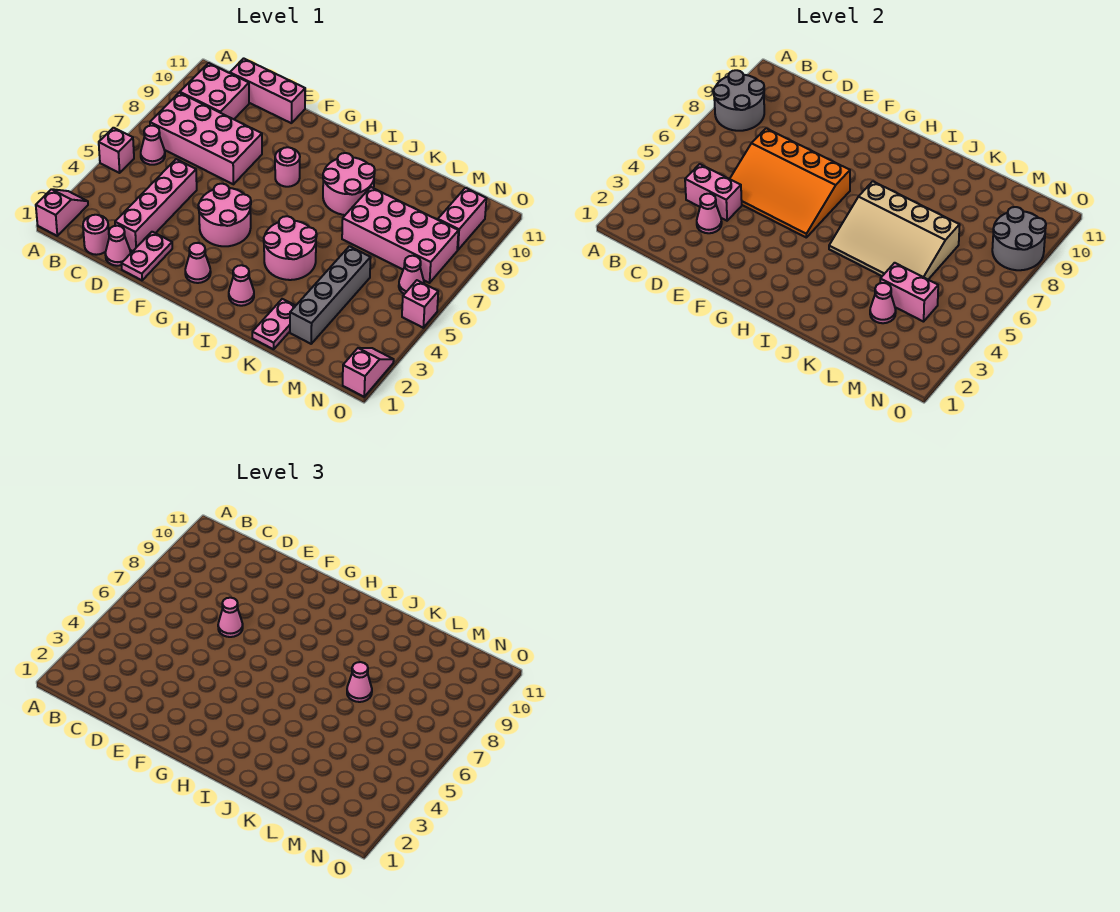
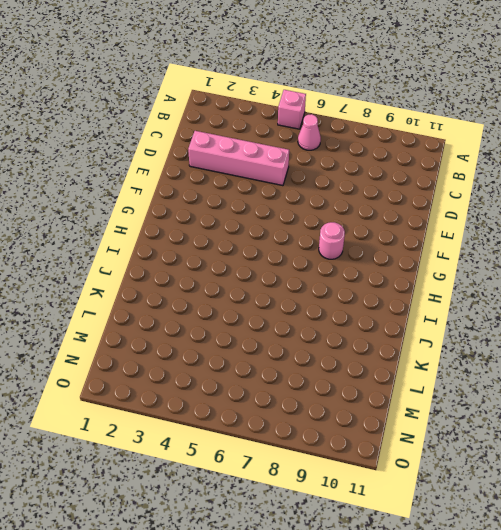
none -> pink slope A1:A2 level 1 top 1
none -> pink brick B7:E8 level 1
none -> pink brick B9:C10 level 1
none -> pink round brick C1 level 1

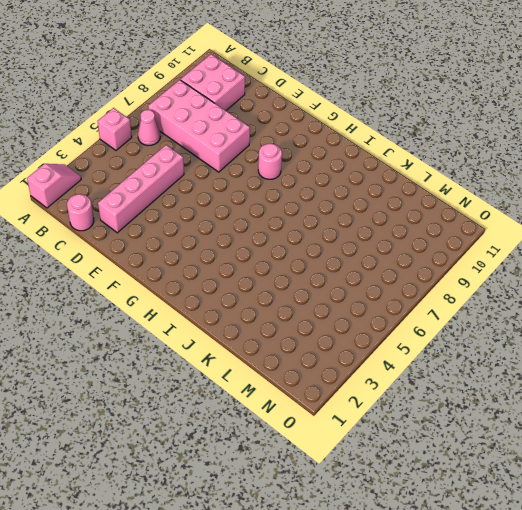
none -> pink brick C11:E11 level 1
none -> pink cone D1 level 1
none -> pink plate E1:E2 level 1
none -> pink round brick F4:G5 level 1

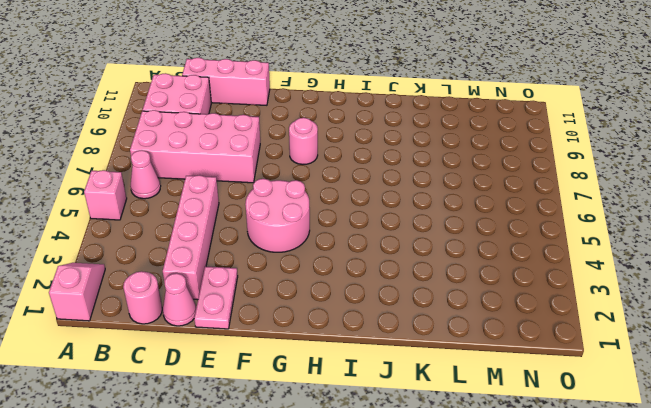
none -> pink cone G2 level 1
none -> pink cone I2 level 1
none -> pink round brick I4:J5 level 1
none -> pink round brick I8:J9 level 1

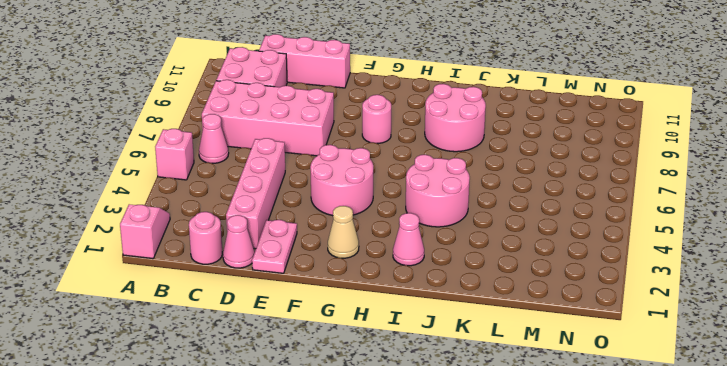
tan cone G2 level 1 -> pink cone G2 level 1
none -> pink plate K1:K2 level 1
none -> pink brick K7:N8 level 1
none -> grey brick L2:L5 level 1
none -> pink cone N6 level 1

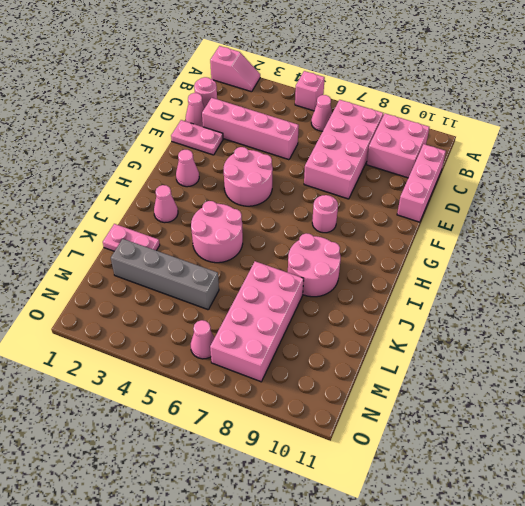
none -> pink brick N9:N10 level 1
none -> pink slope O1:O2 level 1 top 1
none -> pink brick O5 level 1
none -> grey round brick A8:B9 level 2

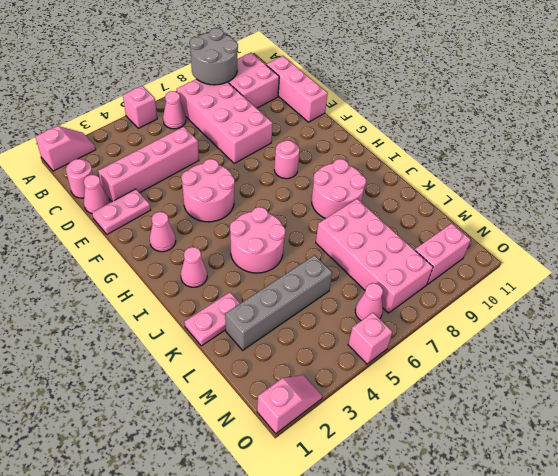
none -> pink brick C4:D4 level 2
none -> pink cone D3 level 2
none -> orange slope D5:G7 level 2 top 7
none -> tan slope I5:L7 level 2 top 7

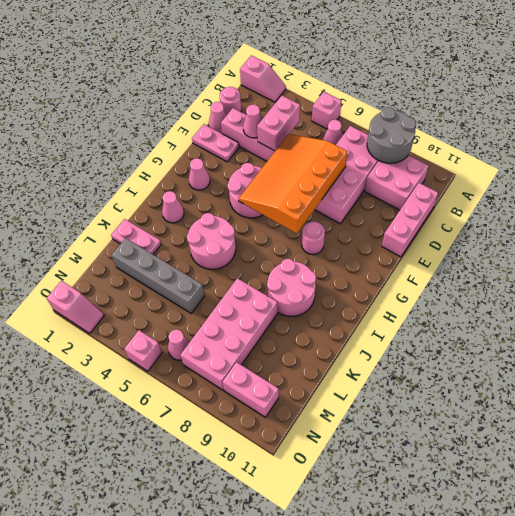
none -> tan slope I5:L7 level 2 top 7
none -> pink cone L3 level 2
none -> pink brick L4:M4 level 2
none -> grey round brick N8:O9 level 2

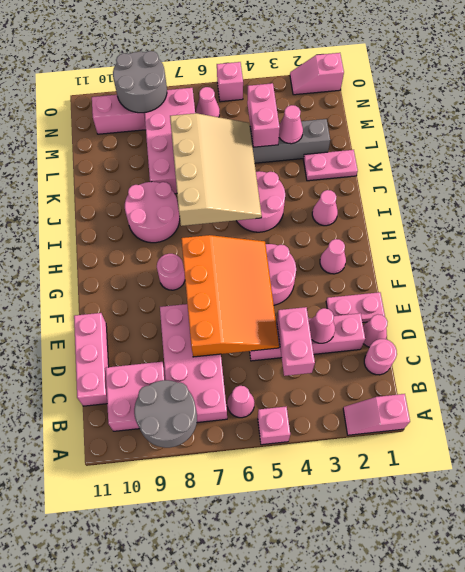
none -> pink cone E7 level 3
none -> pink cone K7 level 3

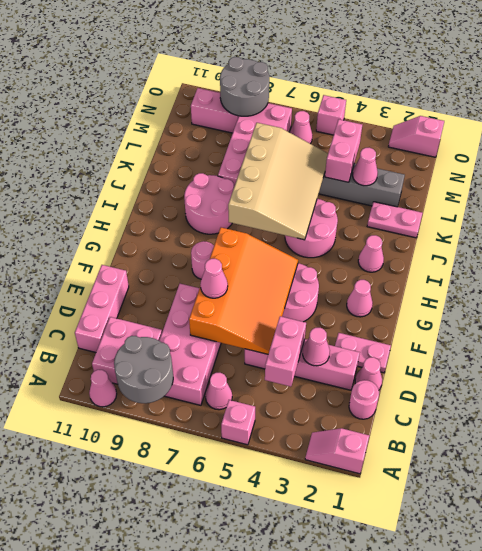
pink cone A10 level 1 -> pink cone K7 level 3

